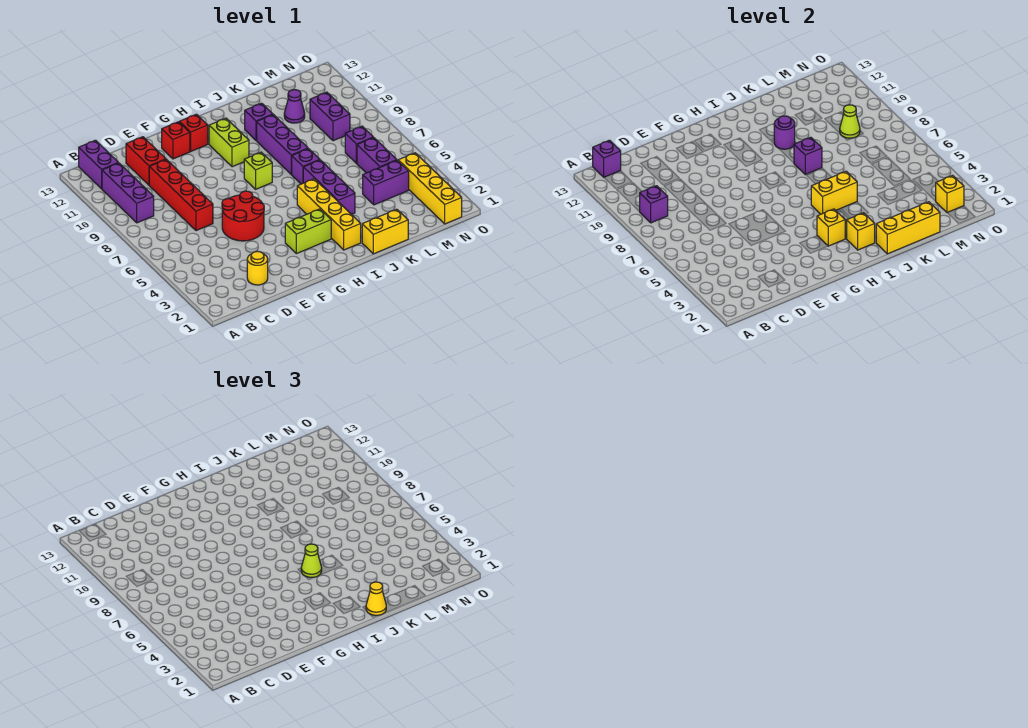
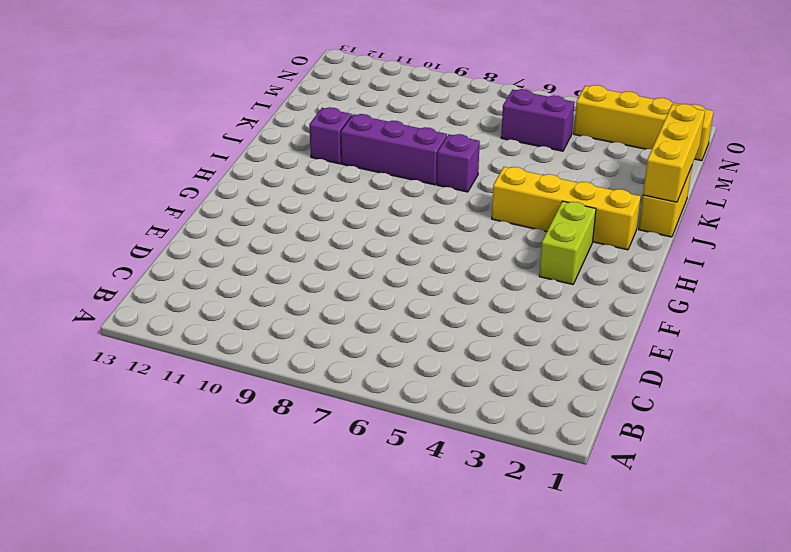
none -> purple brick B9:B11 level 1
none -> purple brick B12:B13 level 1
none -> yellow round brick D2 level 1
none -> red brick D7:D10 level 1

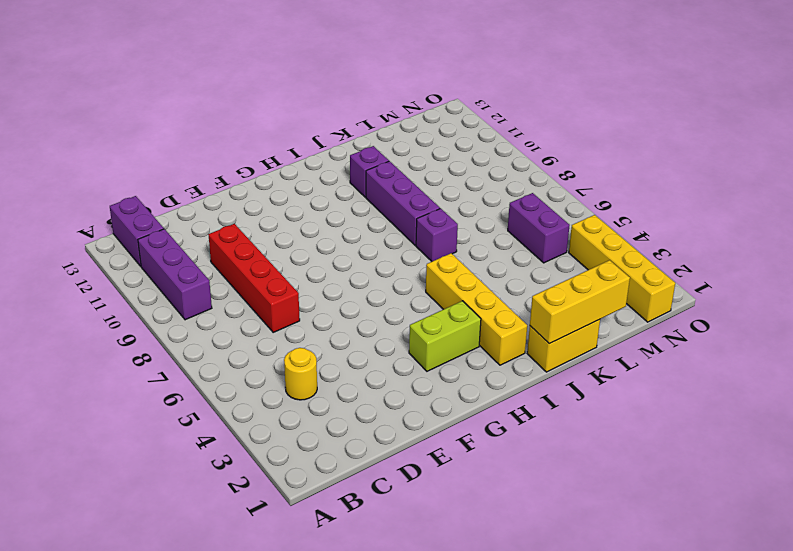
yellow round brick C4 level 1 -> yellow round brick D2 level 1
none -> red brick D11:D12 level 1
none -> red round brick E5:F6 level 1
none -> red brick F12 level 1
none -> red brick G12 level 1

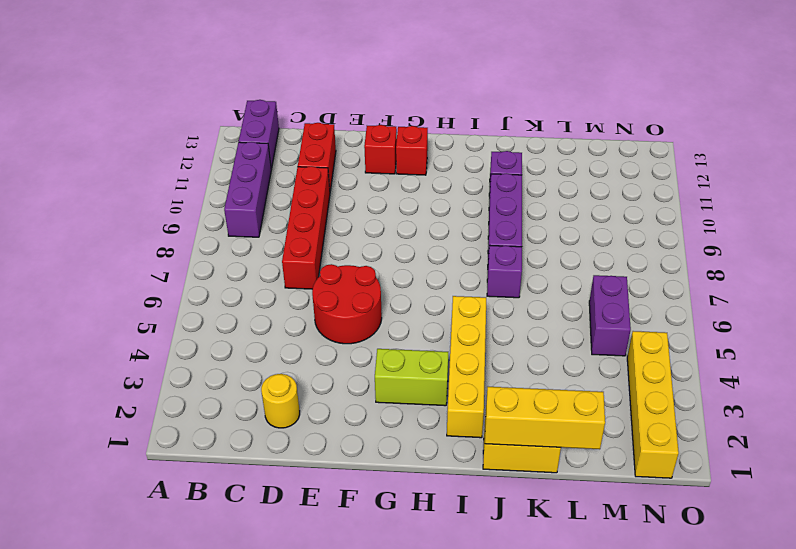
none -> lime brick H8 level 1
none -> lime brick H10:H11 level 1
none -> purple brick J4:J6 level 1
none -> purple brick L4:M4 level 1

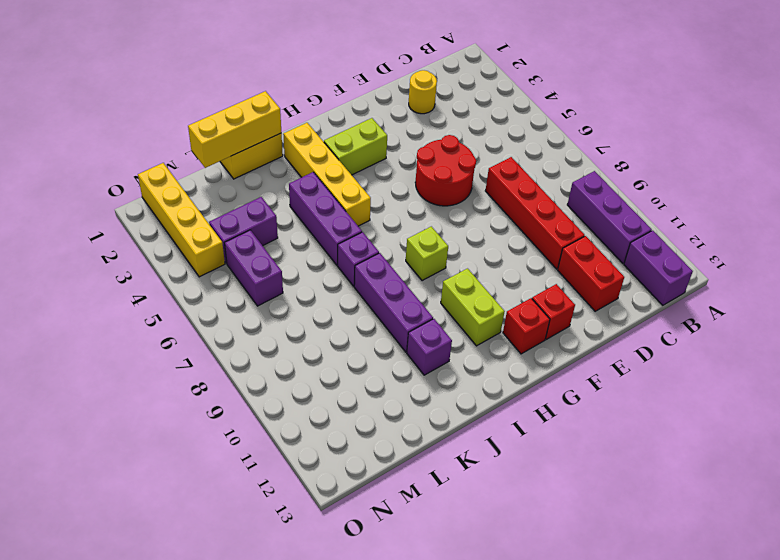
none -> purple cone L11 level 1
none -> purple brick M7 level 1
none -> purple brick M9:M10 level 1
none -> purple brick B9 level 2

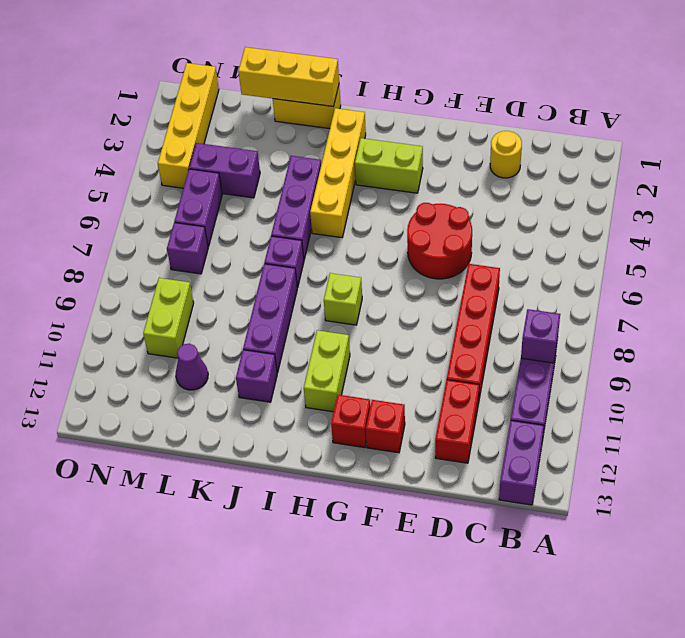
lime brick M9:M10 level 1 -> purple brick M9:M10 level 1
none -> purple brick B13 level 2
none -> yellow brick H3 level 2
none -> yellow brick I2 level 2
none -> yellow brick I5:J5 level 2

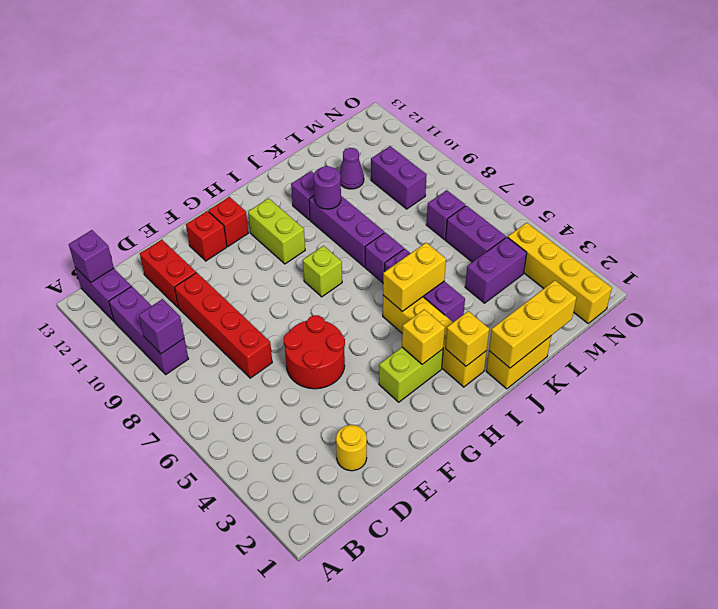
none -> purple brick J8 level 2
none -> lime cone M9 level 2
none -> yellow brick N2 level 2
none -> lime cone I5 level 3

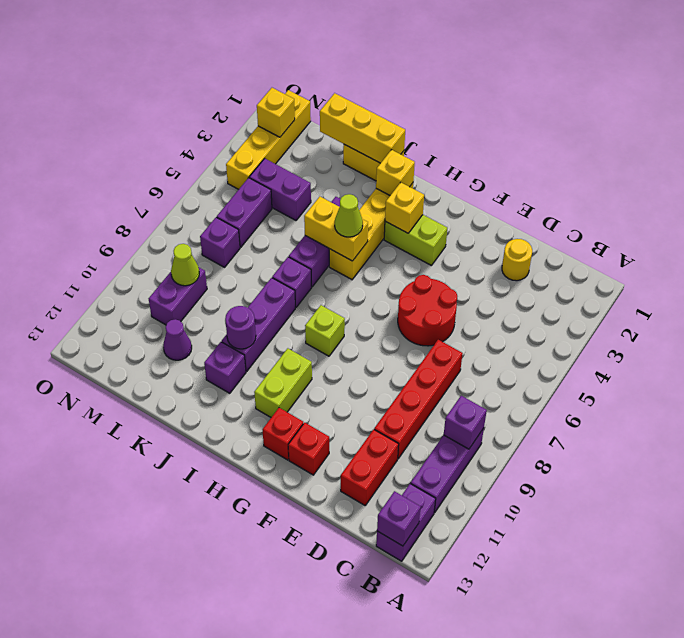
none -> purple brick J8 level 2
none -> yellow cone J1 level 3

